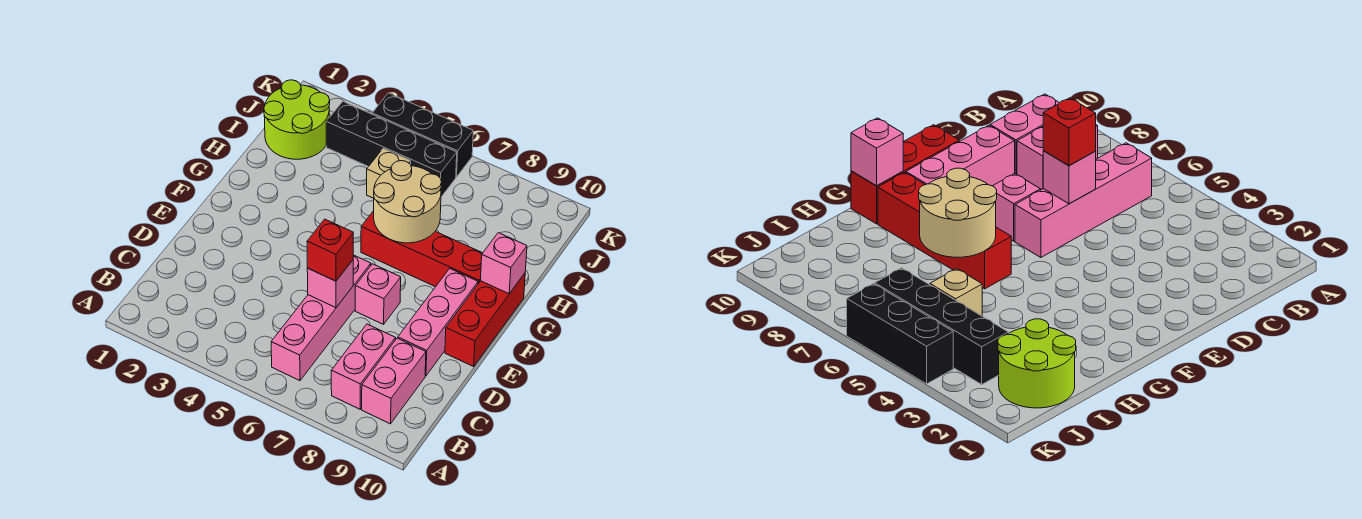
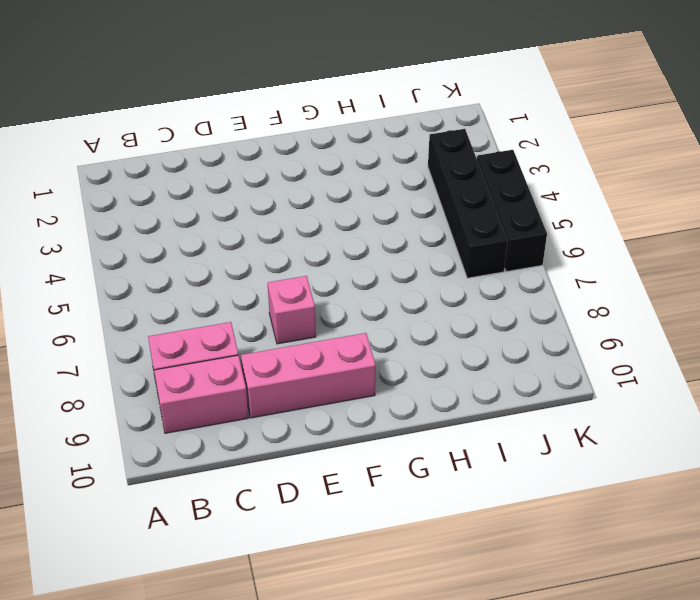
none -> pink brick B6:E6 level 1
none -> red brick E10:G10 level 1
none -> red brick G6:G9 level 1

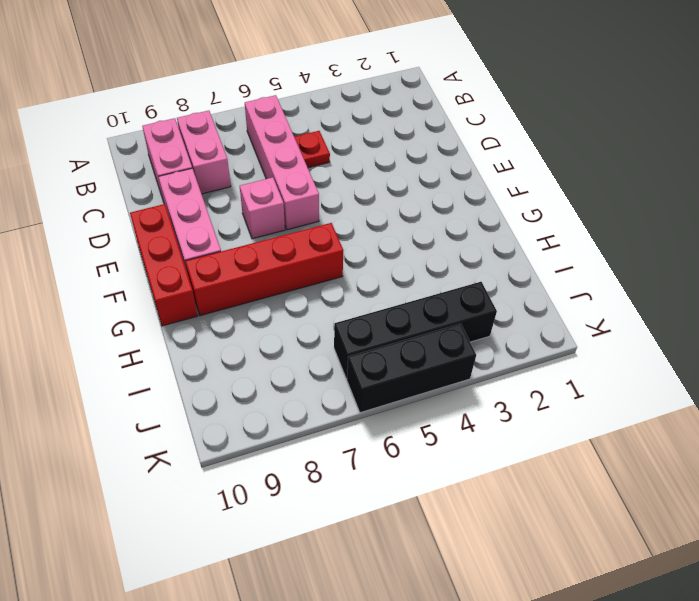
red plate C5 level 1 -> none
none -> lime round brick I1:J2 level 1
none -> tan brick I5 level 1
none -> pink brick D6 level 2

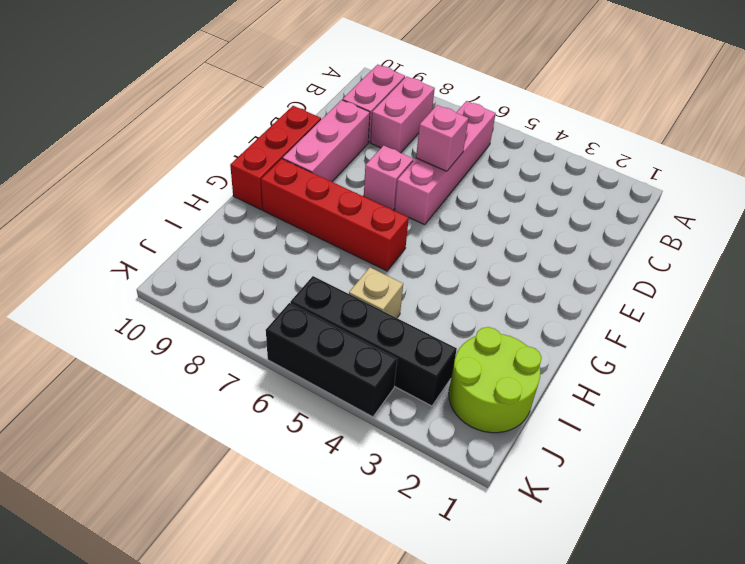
none -> tan round brick G6:H7 level 2
none -> pink brick G10 level 2
none -> red brick D6 level 3

